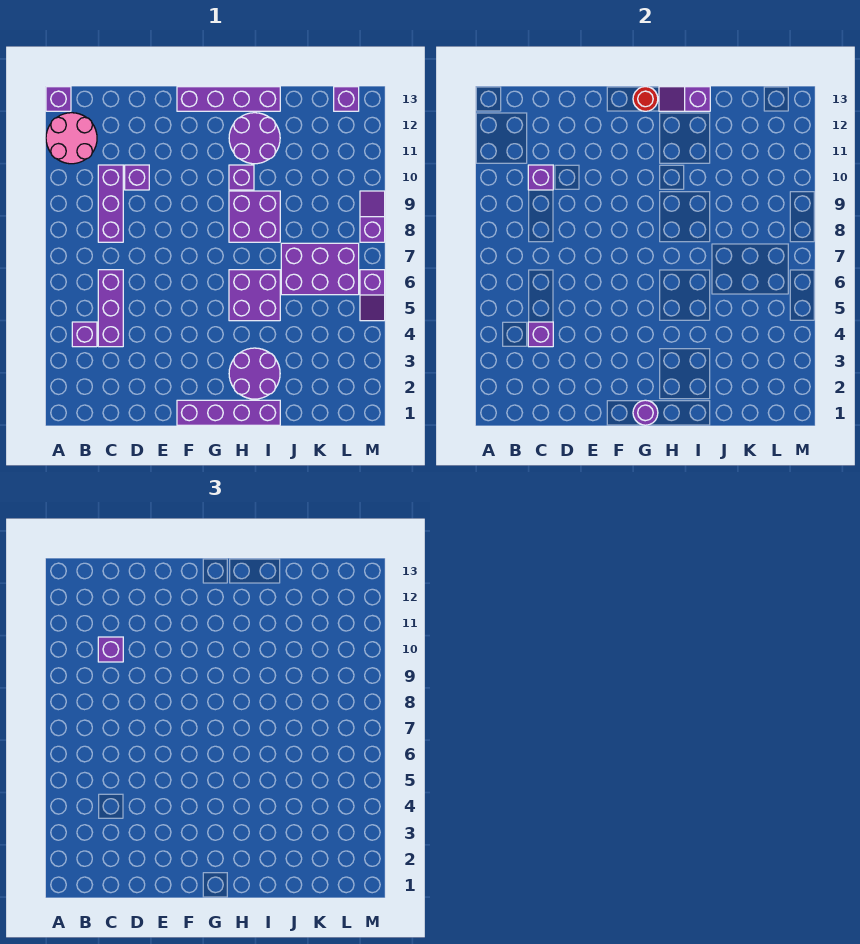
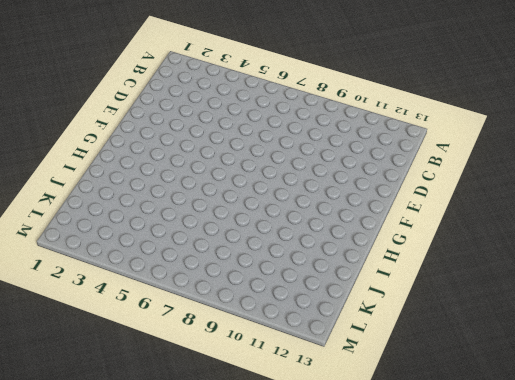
none -> pink round brick A11:B12 level 1
none -> purple brick A13 level 1
none -> purple brick B4 level 1

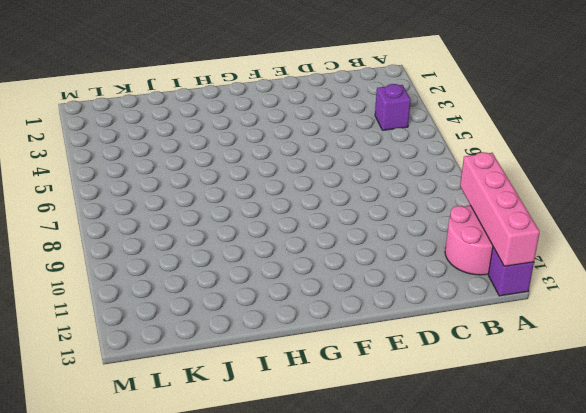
pink brick A10:A13 level 2 -> none
none -> purple brick C4:C6 level 1
none -> purple brick C8:C10 level 1
none -> purple brick D10 level 1

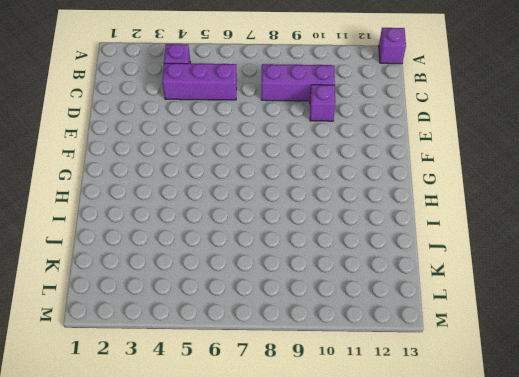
none -> pink round brick A11:B12 level 1
none -> purple brick F1:I1 level 1
none -> purple brick F13:I13 level 1

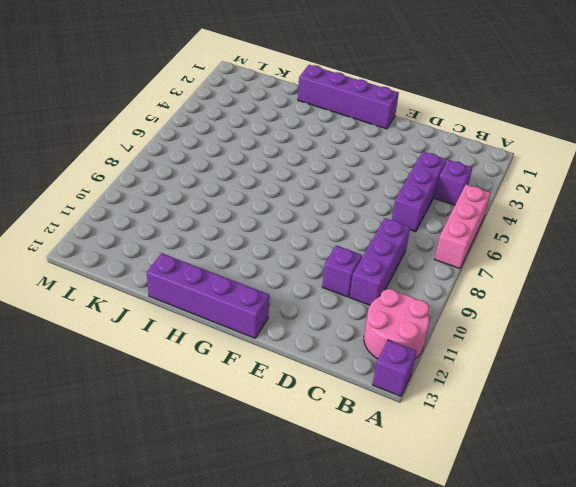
pink brick A5:A7 level 1 -> none
none -> purple round brick H2:I3 level 1
none -> purple brick H5:I6 level 1
none -> purple brick H8:I9 level 1

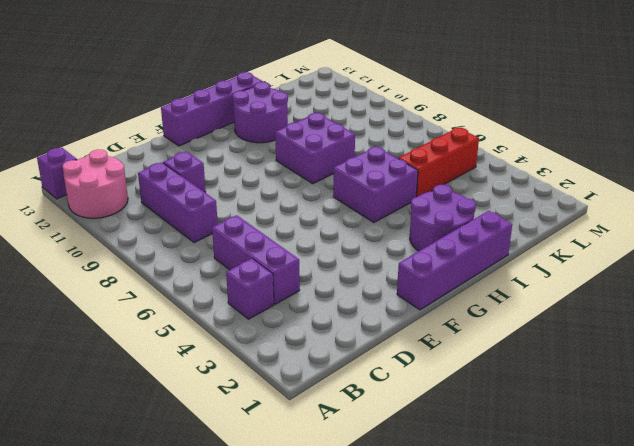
red brick J5:L5 level 1 -> none
none -> purple brick H10 level 1
none -> purple brick J6:L7 level 1
none -> purple brick L13 level 1

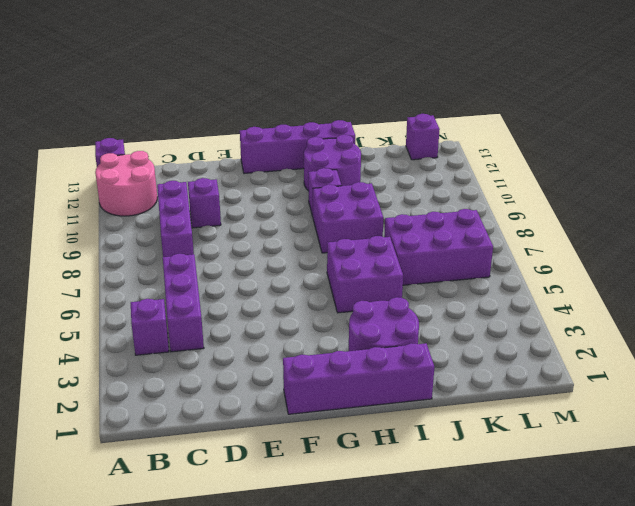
none -> purple slope M5:M6 level 1 top 6
none -> purple slope M8:M9 level 1 top 8
none -> purple brick C4 level 2

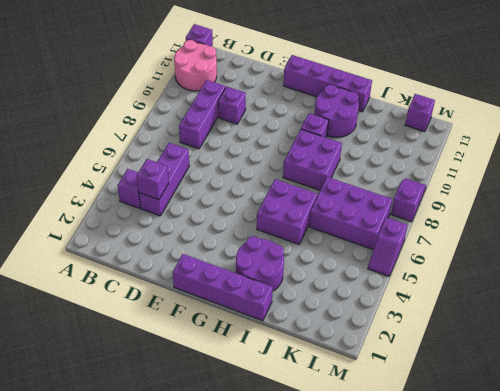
none -> purple brick C10 level 2
none -> purple round brick G1 level 2
none -> red round brick G13 level 2

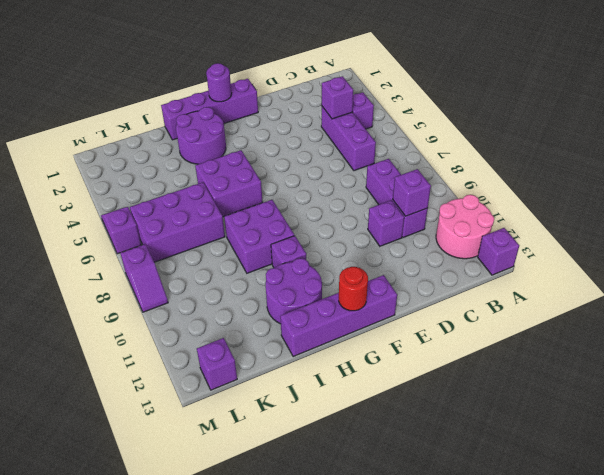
none -> purple slope H13:I13 level 2 top I
none -> purple brick C10 level 3

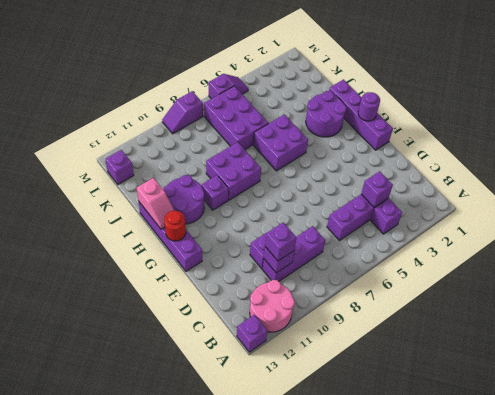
pink slope H13:I13 level 2 top I -> purple slope H13:I13 level 2 top I

